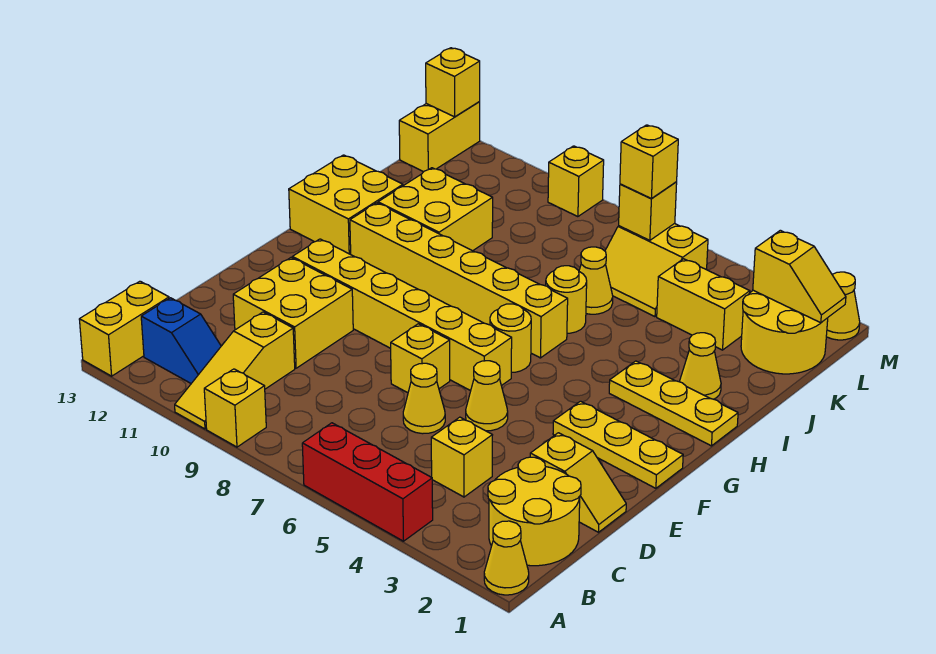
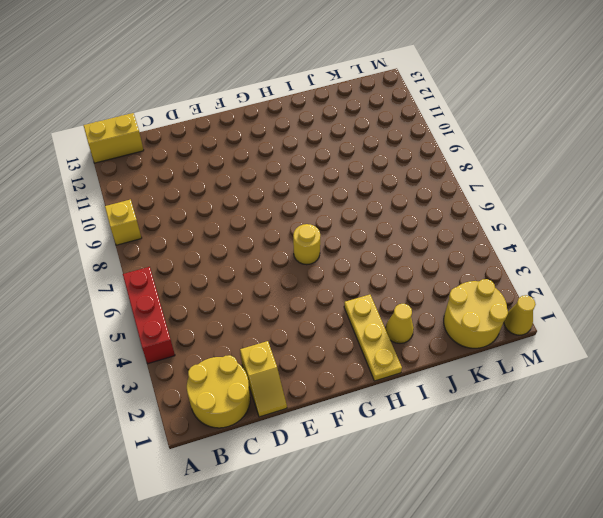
none -> yellow cone A1 level 1
none -> yellow slope A10:C10 level 1 top C
none -> blue slope B11:B12 level 1 top 12
none -> yellow brick C4 level 1

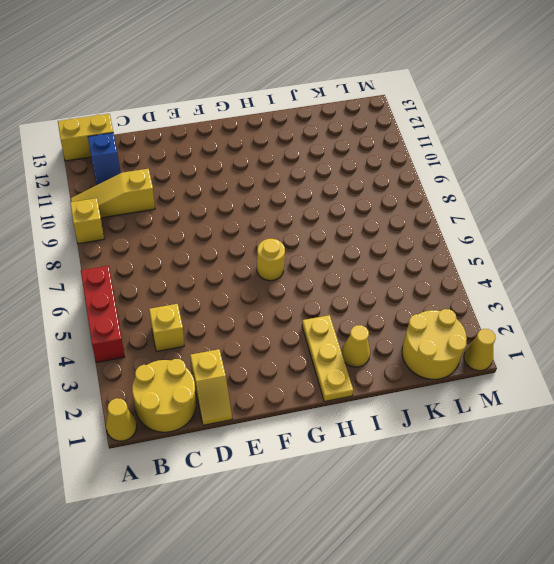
none -> yellow cone D6 level 1
none -> yellow brick D10:E11 level 1
none -> yellow cone E5 level 1
none -> yellow brick E7 level 1

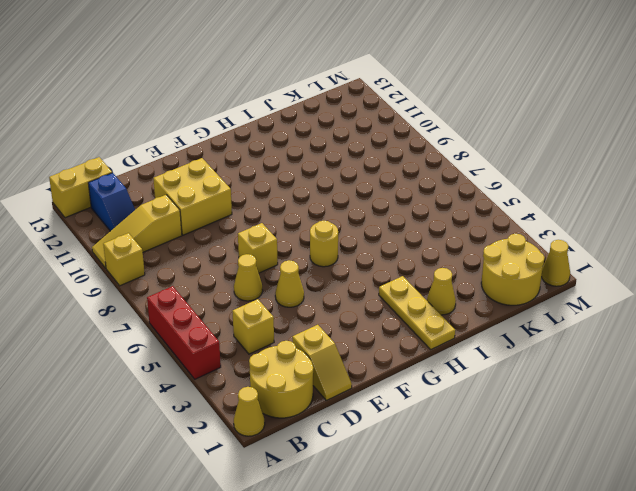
none -> yellow plate F1:F3 level 1
none -> yellow brick F6:F11 level 1
none -> yellow brick H6:H11 level 1
none -> yellow brick H12:I13 level 1

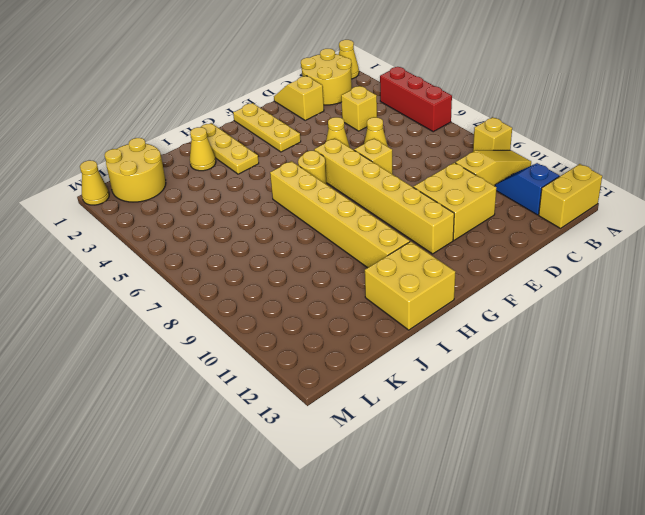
none -> yellow round brick I6 level 1
none -> yellow brick I10:J11 level 1
none -> yellow cone J6 level 1
none -> yellow brick K3:K4 level 1

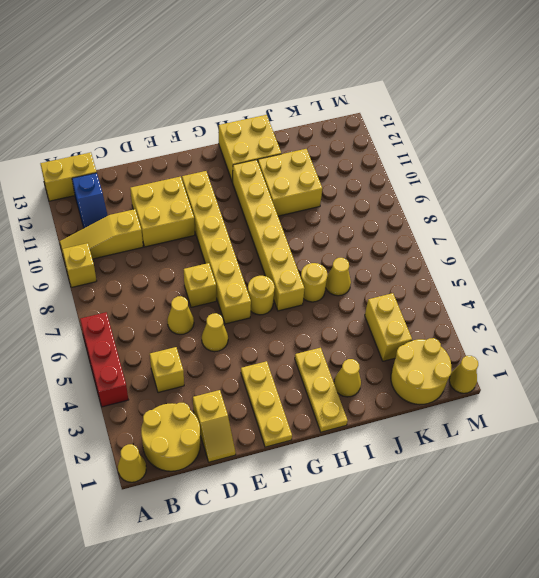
none -> yellow slope K5:L6 level 1 top L
none -> yellow brick L13:M13 level 1
none -> yellow brick M9 level 1
none -> yellow slope L1:L2 level 2 top 2

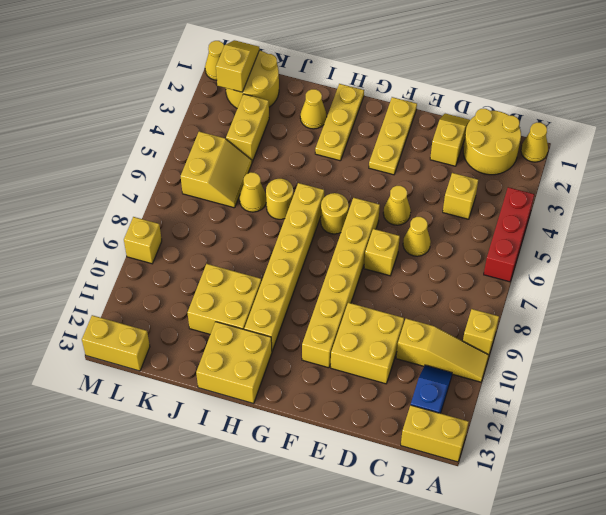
none -> yellow brick L6 level 2
none -> yellow brick M13 level 2
none -> yellow brick L6 level 3

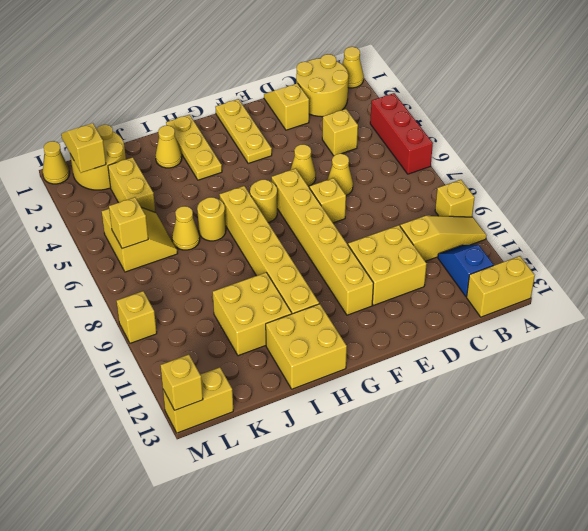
none -> yellow brick L6 level 3

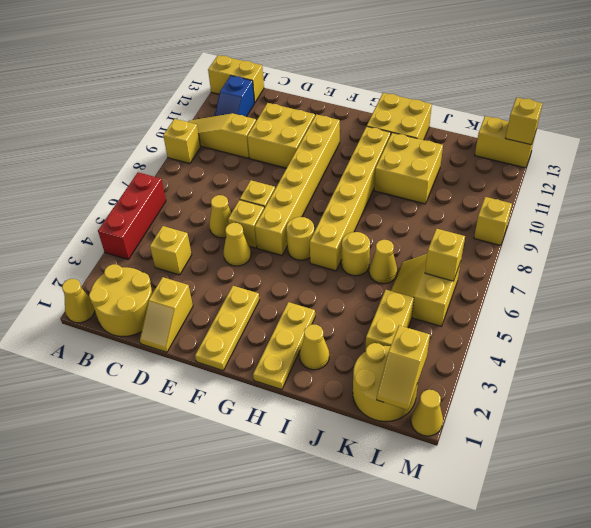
yellow brick E6 level 1 -> yellow brick L6 level 3

